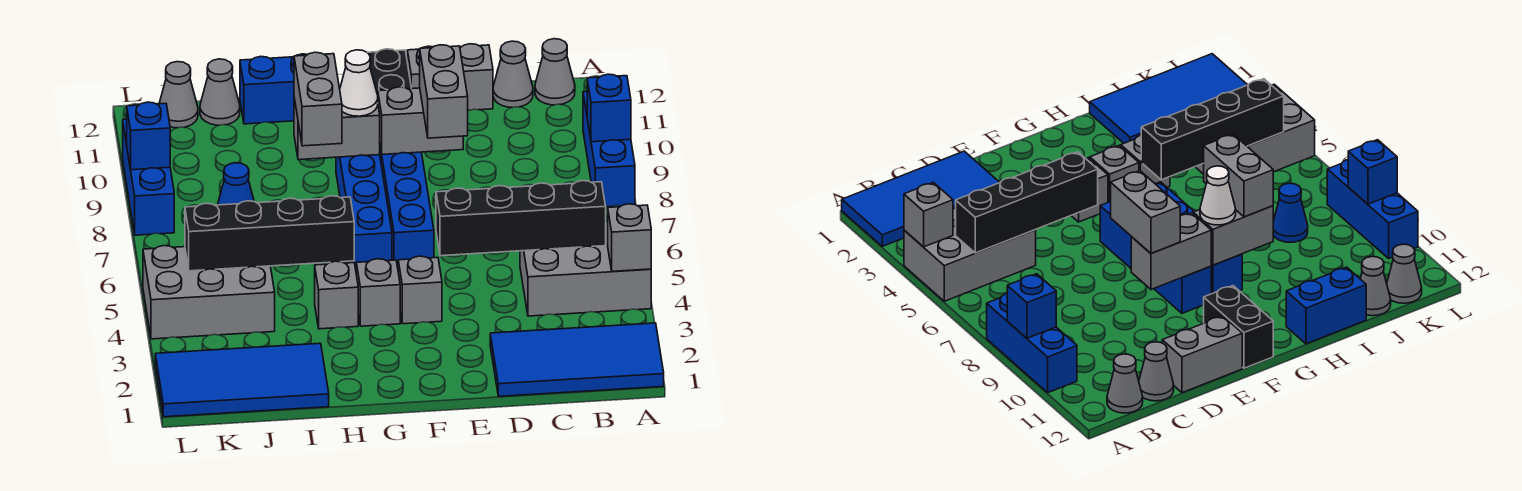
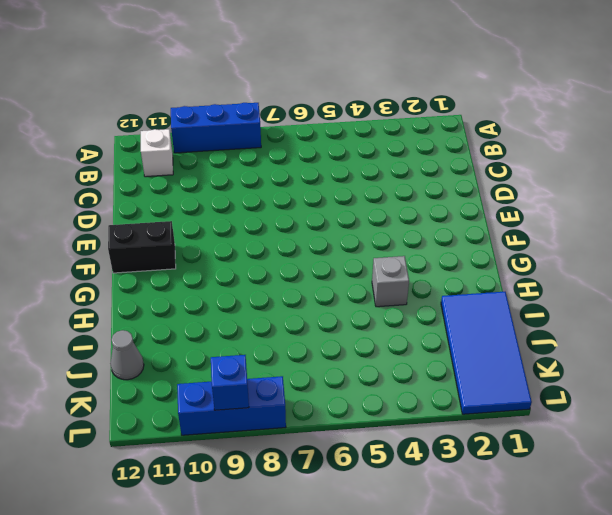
white brick B11 level 1 -> none
none -> blue tile A1:D2 level 1
none -> grey brick A4:C5 level 1
none -> grey cone B12 level 1

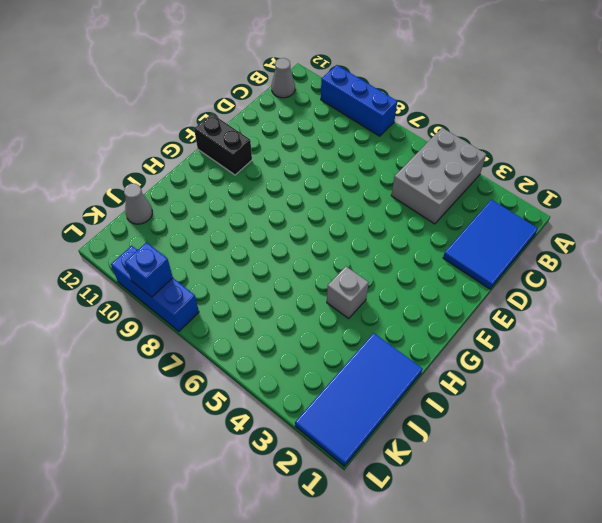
blue tile B1:D2 level 1 -> blue tile A1:D2 level 1
none -> grey cone C12 level 1
none -> grey brick D12:E12 level 1
none -> grey brick F4 level 1

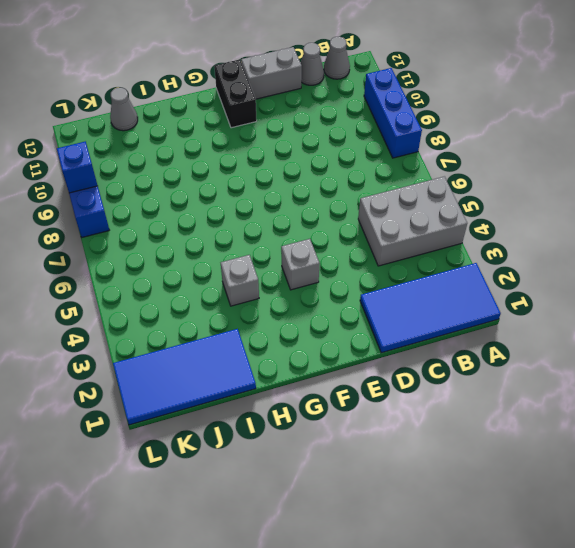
none -> blue brick F6:F9 level 1
none -> grey brick G4 level 1
none -> blue brick G6:G9 level 1

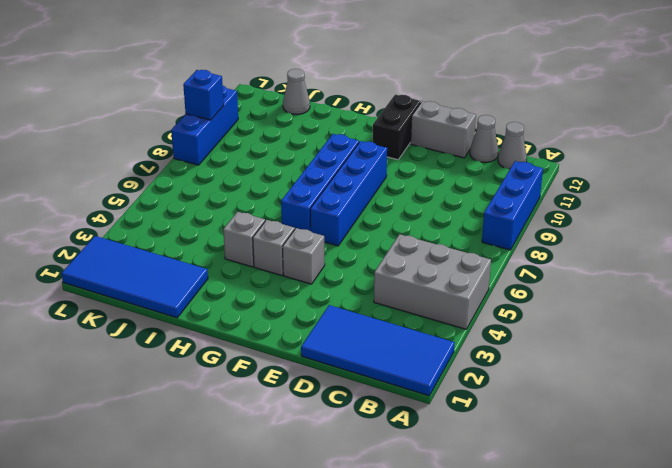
none -> blue brick H12:I12 level 1
none -> grey brick J4:L5 level 1
none -> blue cone J8 level 1

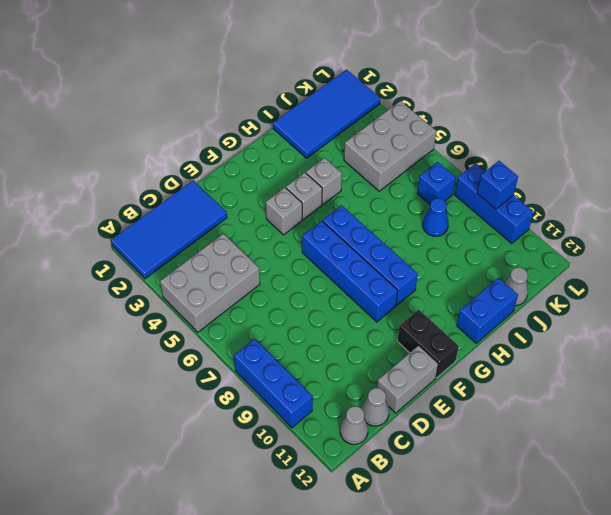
blue brick K7 level 1 -> blue brick A9 level 2
none -> grey cone K12 level 1
none -> grey brick A4 level 2
none -> black brick B5:E5 level 2

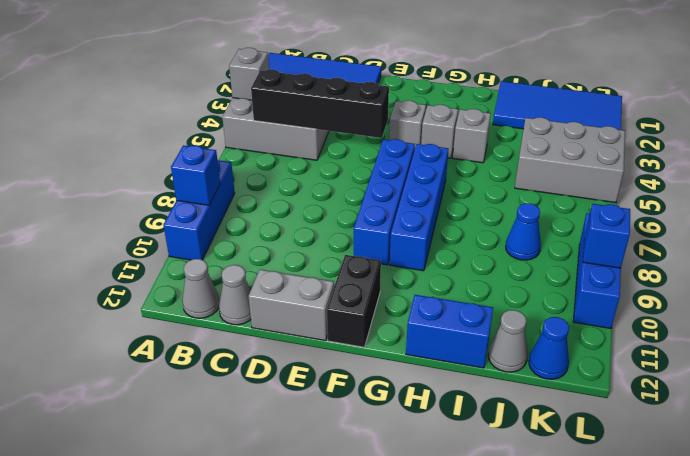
blue cone K12 level 1 -> grey cone K12 level 1
none -> grey brick E9:F9 level 2
none -> grey brick G9:H9 level 2
none -> black brick H5:K5 level 2

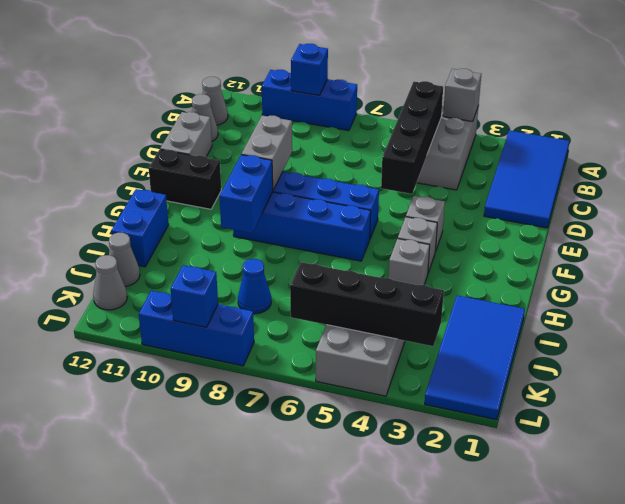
blue brick G9:H9 level 2 -> grey brick G9:H9 level 2
black brick K3:K6 level 2 -> black brick H5:K5 level 2
none -> grey brick E8:E9 level 3
none -> white cone G9 level 3
none -> grey brick H8:H9 level 3

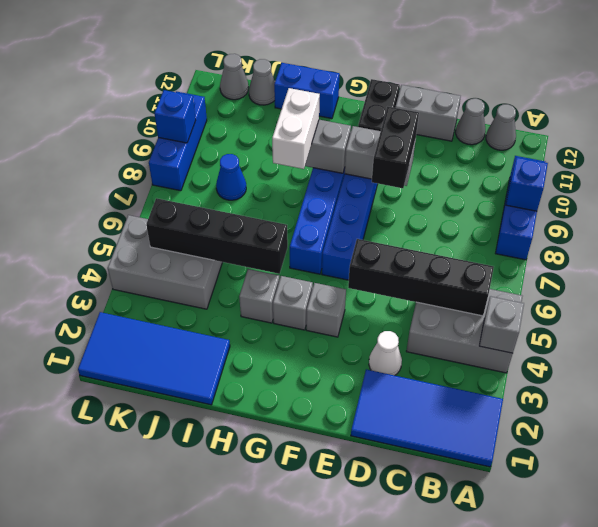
white cone D3 level 1 -> white cone G9 level 3
black brick E8:E9 level 3 -> grey brick E8:E9 level 3
white brick H8:H9 level 3 -> grey brick H8:H9 level 3

